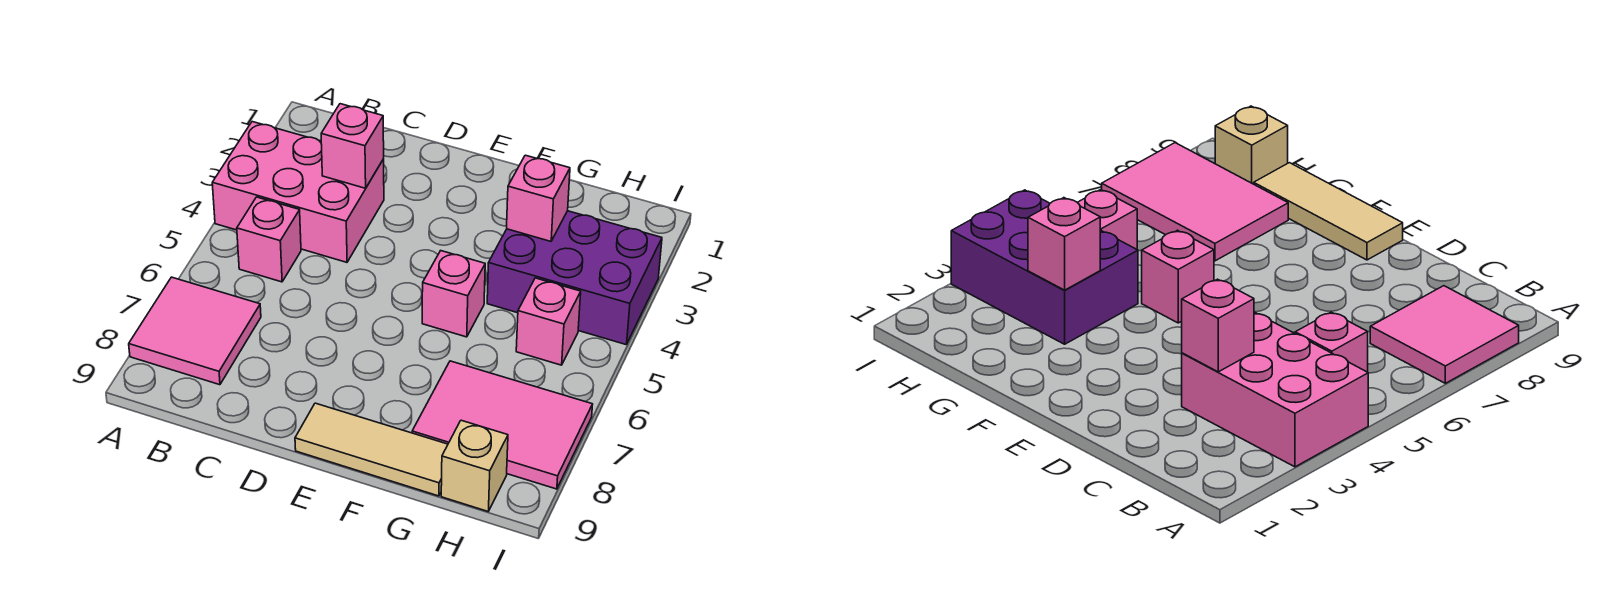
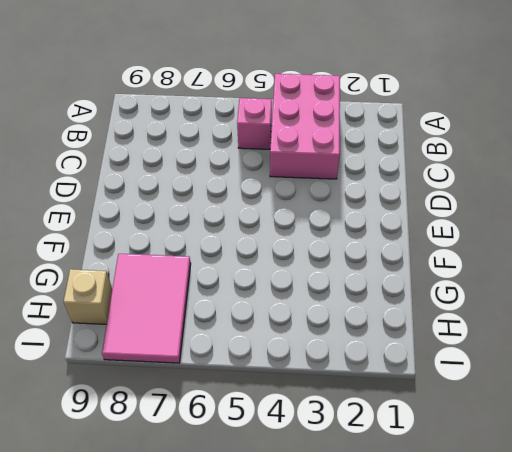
none -> pink tile A7:B8 level 1
none -> tan tile E9:G9 level 1

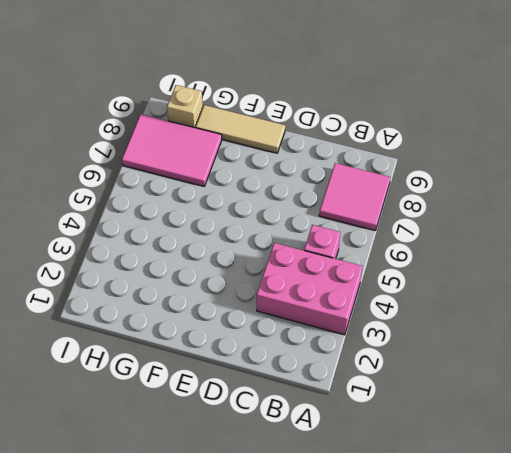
none -> pink brick F5 level 1
none -> purple brick G3:I4 level 1

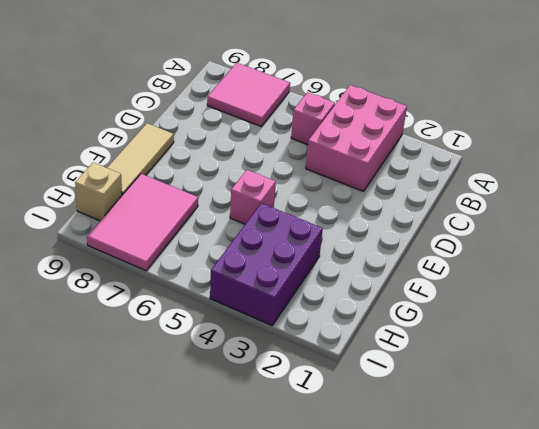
none -> pink brick H5 level 1
none -> pink brick C3 level 2

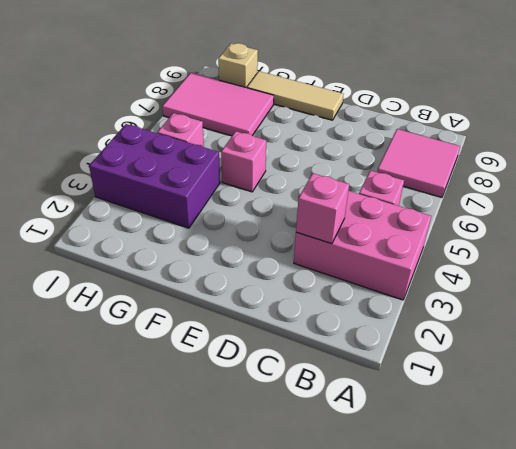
none -> pink brick G3 level 2

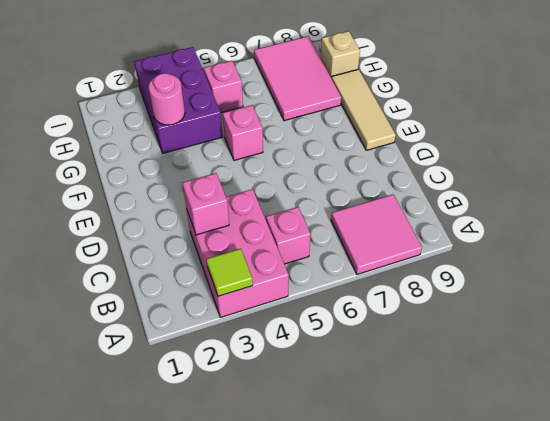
lime tile A3 level 2 -> none
pink round brick G3 level 2 -> pink brick G3 level 2

